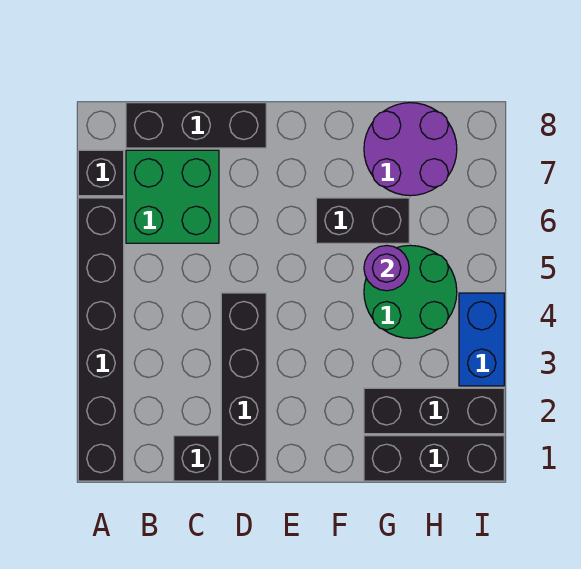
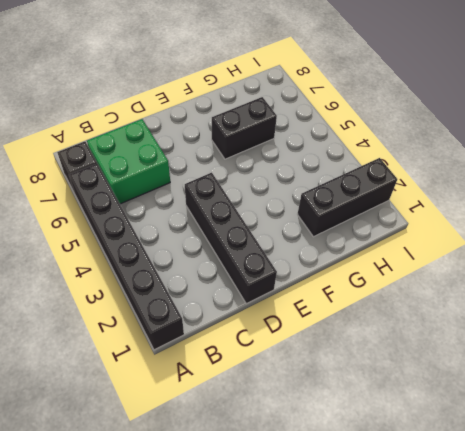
none -> black brick B8:D8 level 1
none -> black brick C1 level 1
none -> black brick G1:I1 level 1

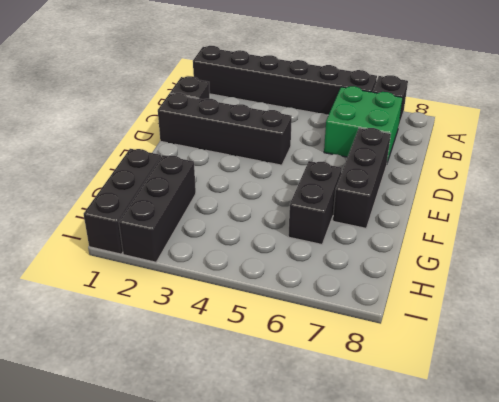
black brick D7:F7 level 1 -> black brick B8:D8 level 1
none -> green round brick G4:H5 level 1
none -> purple round brick G7:H8 level 1
none -> blue brick I3:I4 level 1

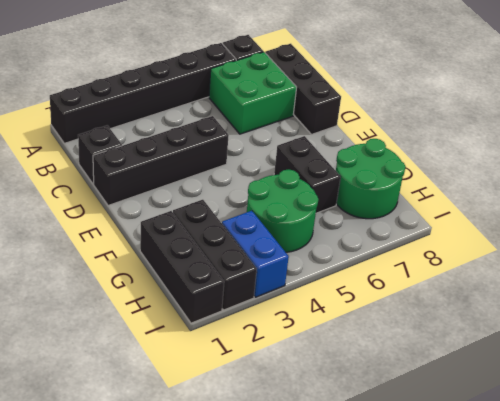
green round brick G7:H8 level 1 -> purple round brick G7:H8 level 1
blue brick H3:I3 level 1 -> blue brick I3:I4 level 1
none -> purple round brick G5 level 2

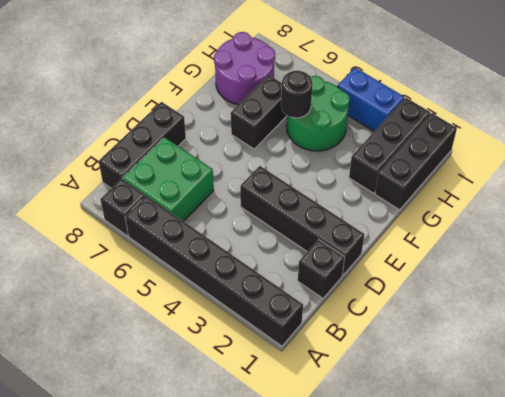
black round brick G5 level 2 -> purple round brick G5 level 2

